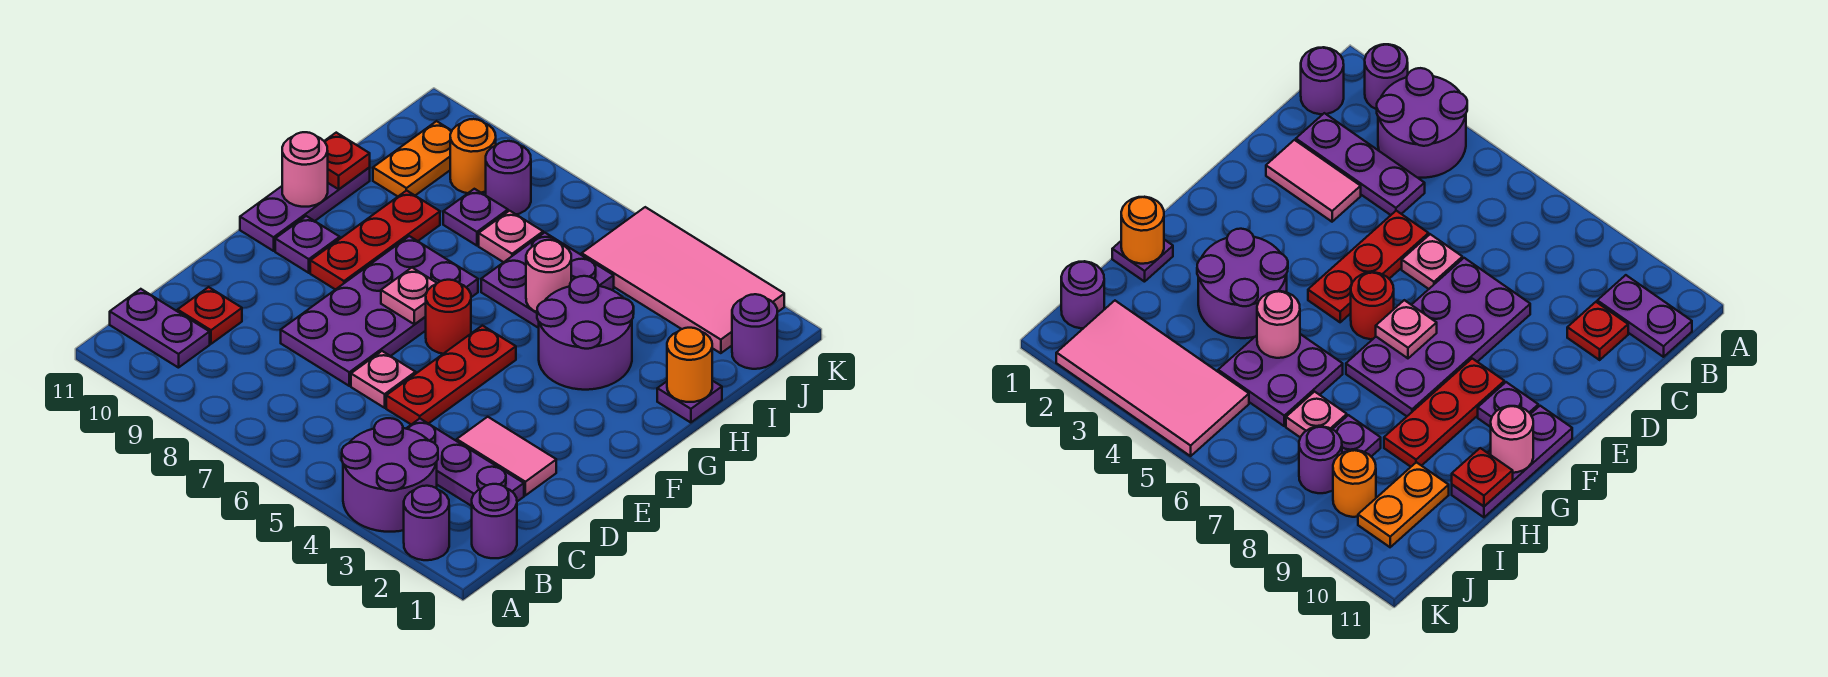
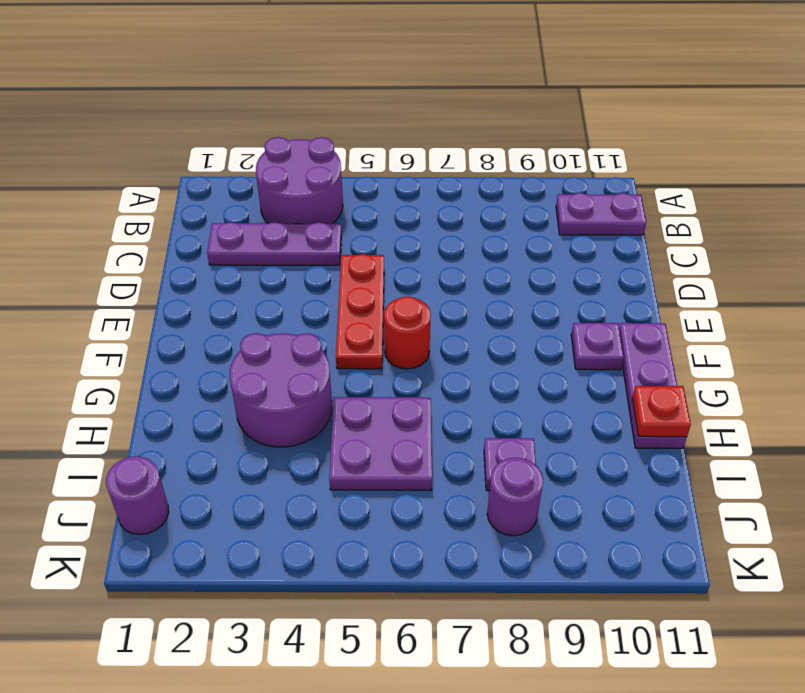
none -> purple round brick A2 level 1
none -> purple round brick B1 level 1
none -> red plate C10 level 1

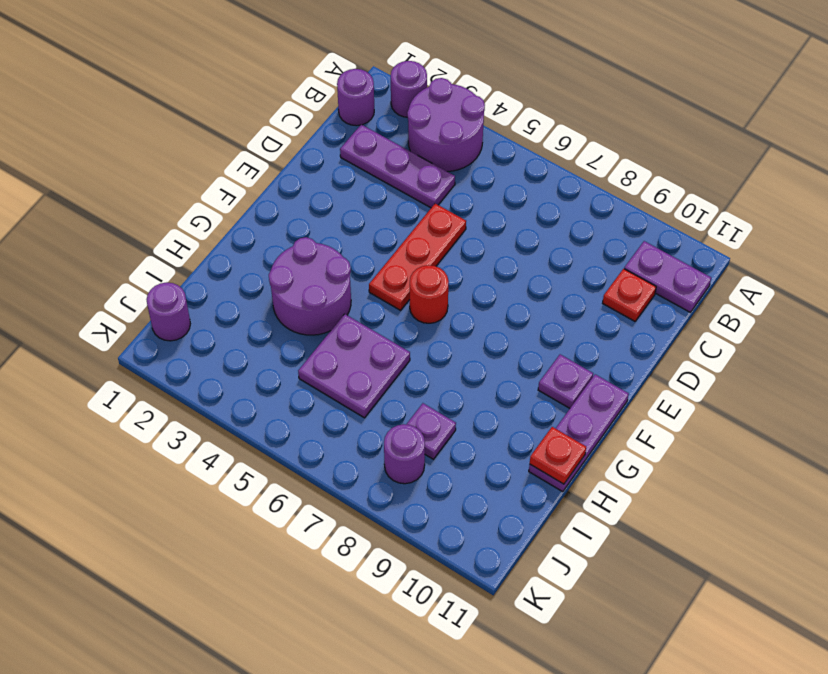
none -> pink tile D2:D3 level 1
none -> pink plate D6 level 1
none -> purple plate D7:G8 level 1

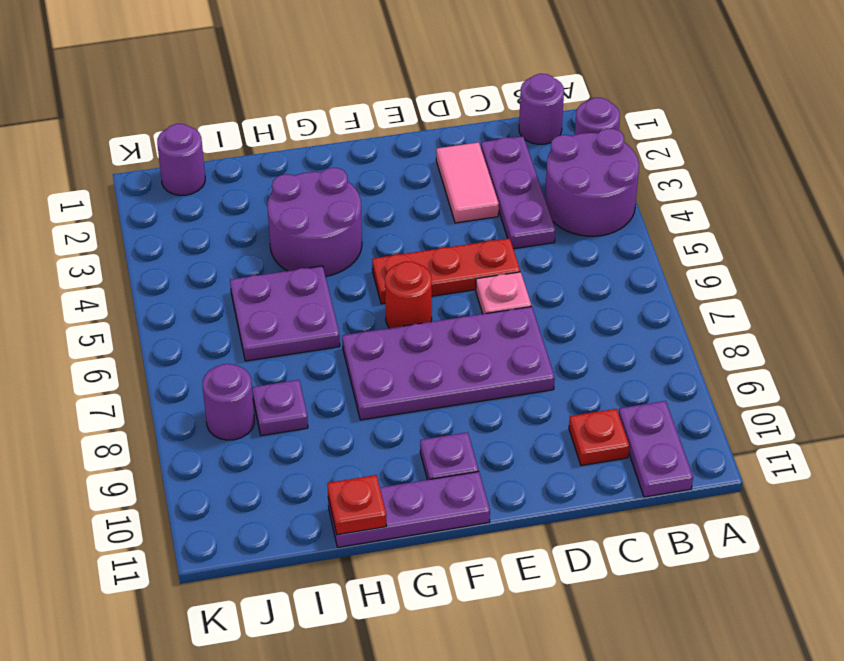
none -> red plate F9:H9 level 1
none -> purple plate H1 level 1
none -> pink plate I7 level 1

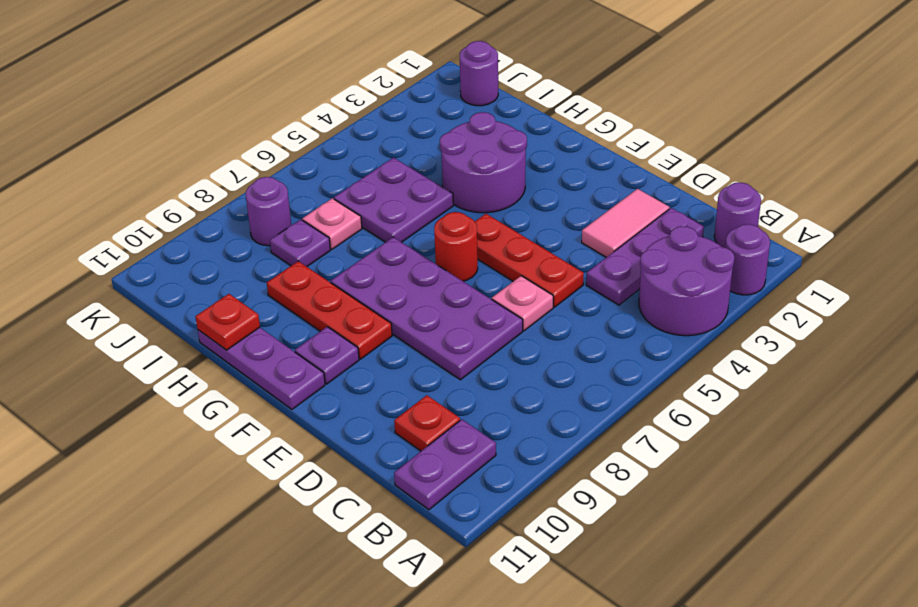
none -> purple plate H1 level 1
none -> orange plate I10:J10 level 1
none -> pink tile J2:K5 level 1

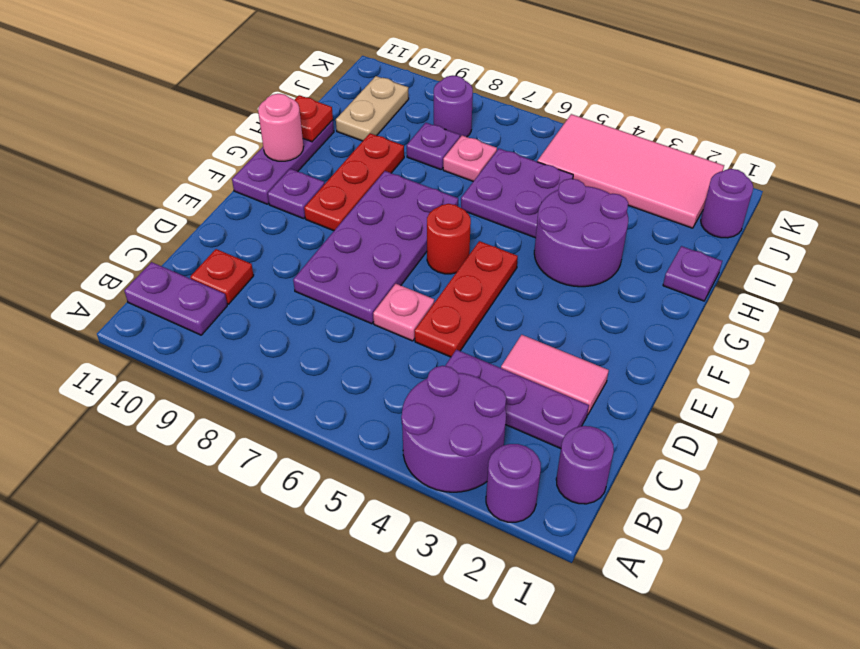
tan plate I10:J10 level 1 -> orange plate I10:J10 level 1
none -> orange round brick J9 level 1
none -> pink plate F7 level 2
none -> orange round brick H1 level 2

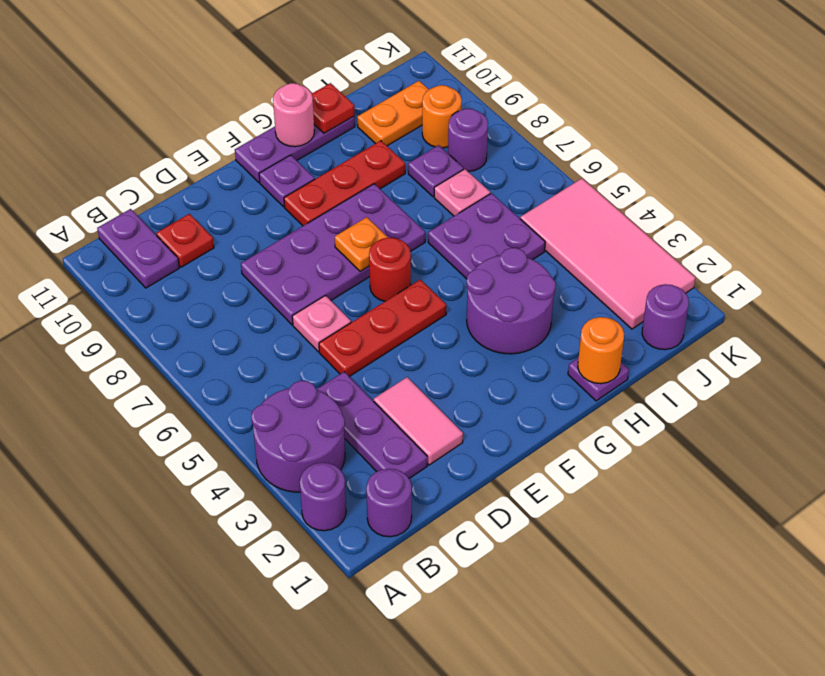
orange plate F7 level 2 -> pink plate F7 level 2
none -> pink round brick H5 level 2

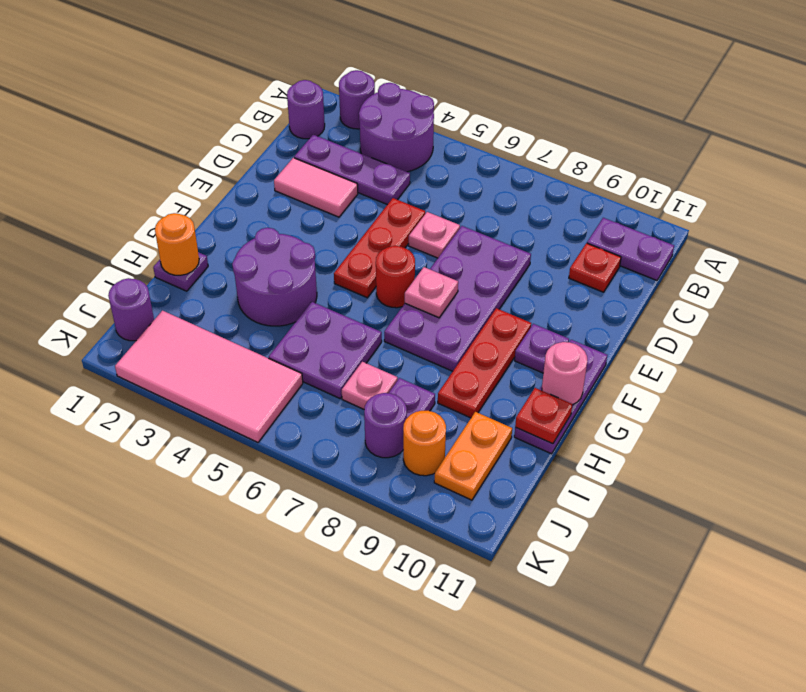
none -> pink round brick H5 level 2

